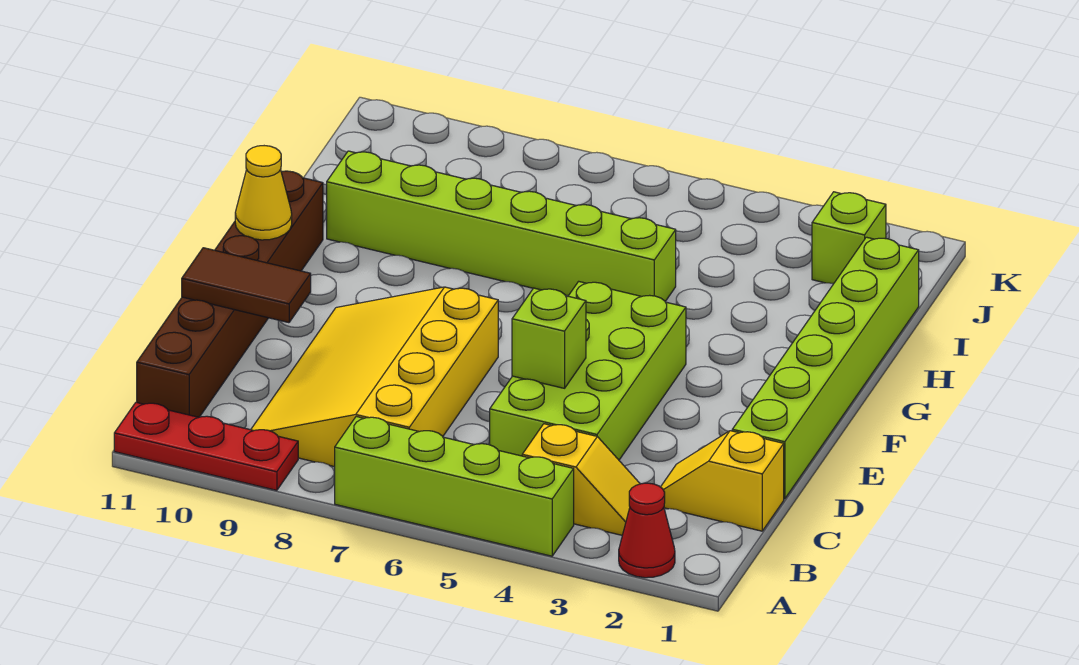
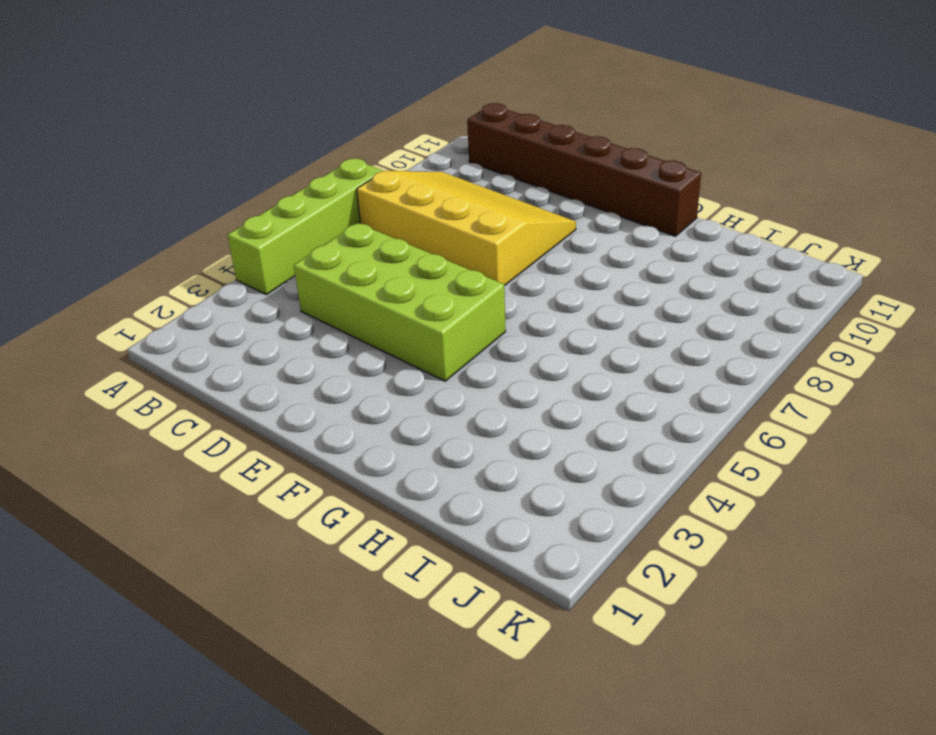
none -> red cone A2 level 1
none -> red plate A9:A11 level 1
none -> yellow slope B3:B4 level 1 top 4

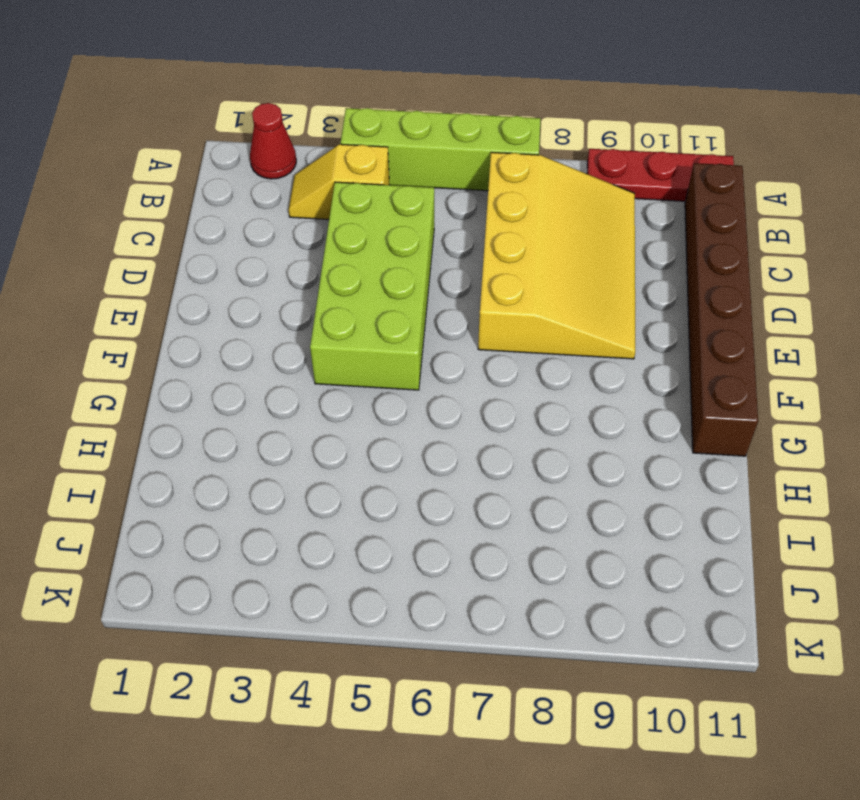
none -> yellow slope C1:C2 level 1 top 1
none -> lime brick D1:I1 level 1
none -> lime brick H5:H10 level 1

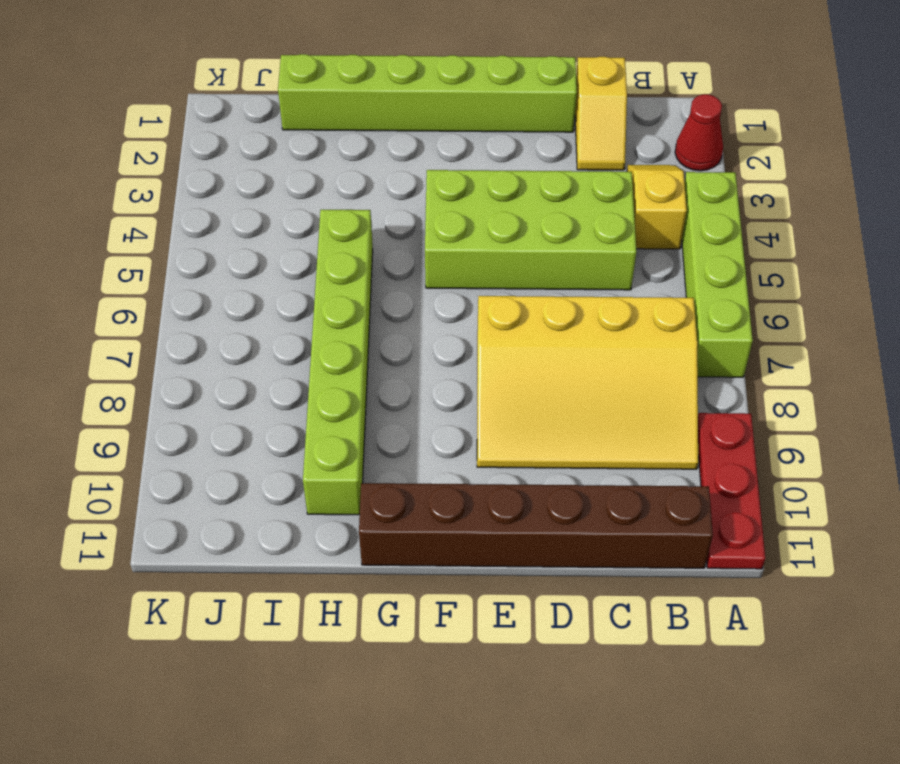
none -> lime brick J2 level 1
none -> lime brick D5 level 2
none -> brown tile D10:D11 level 2

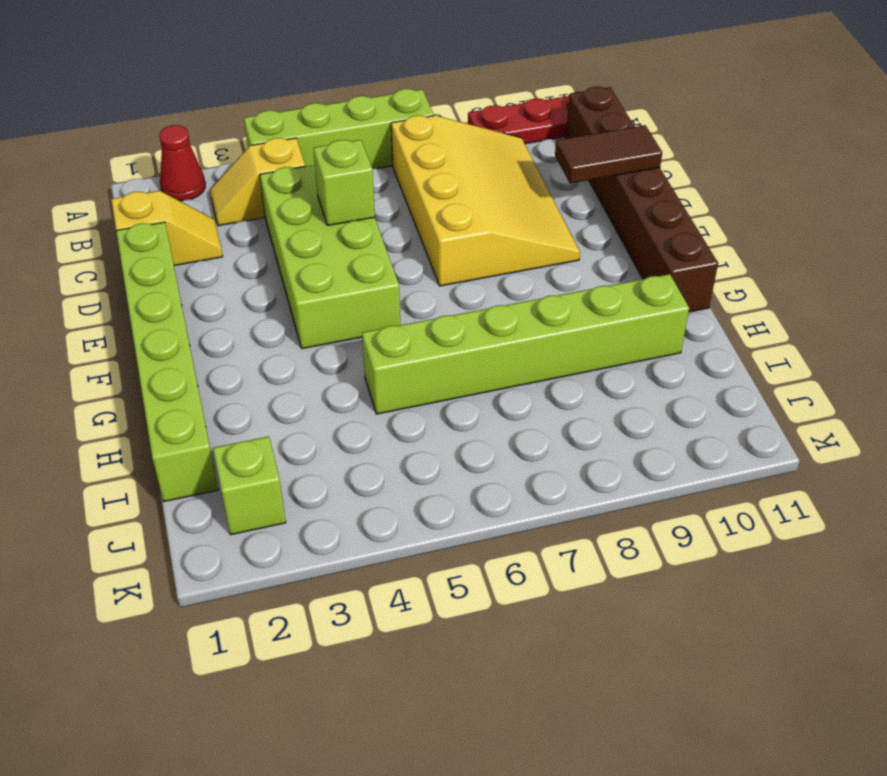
none -> yellow cone F11 level 2

